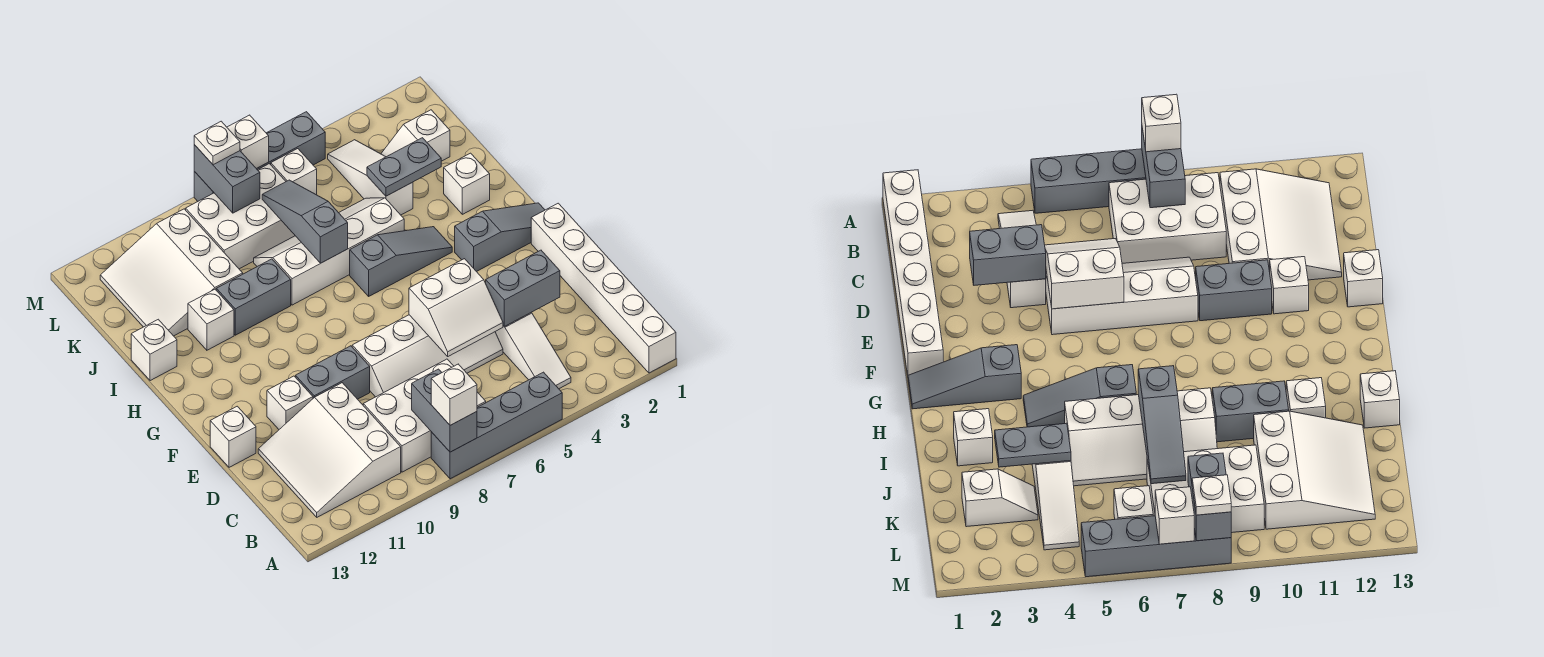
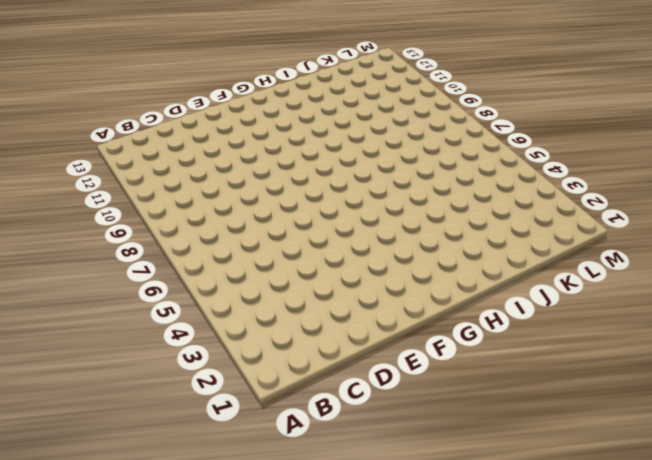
none -> white brick A1:F1 level 1
none -> grey brick A5:A8 level 1
none -> white slope B4:D4 level 1 top D
none -> white brick B7:C9 level 1

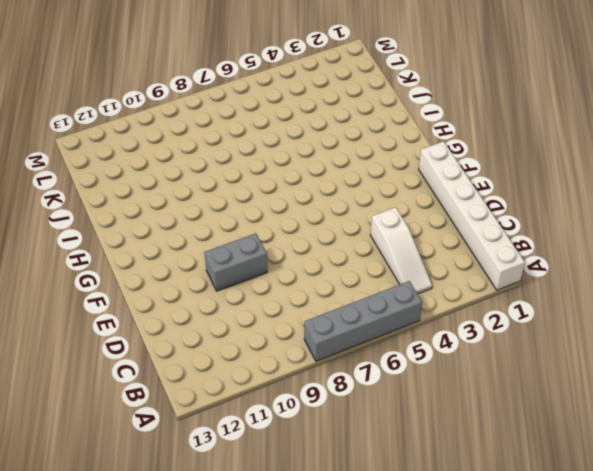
none -> white brick B7:C9 level 1
none -> white slope B10:D12 level 1 top 10
none -> white slope D5:E8 level 1 top E
none -> white brick E11 level 1

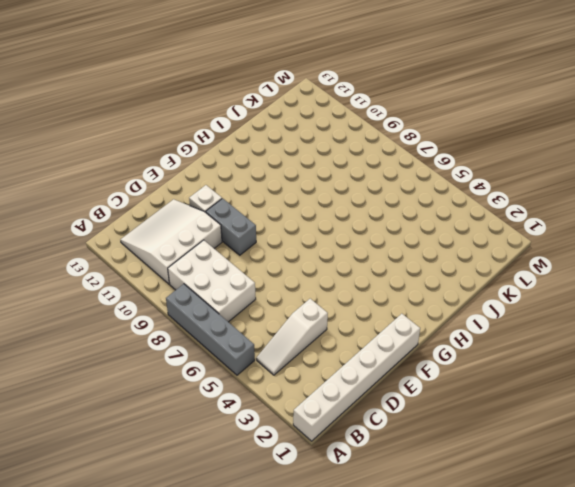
none -> white slope D5:E8 level 1 top E
none -> white brick E13 level 1
none -> grey slope G1:G3 level 1 top 3
none -> grey slope H4:H6 level 1 top 6

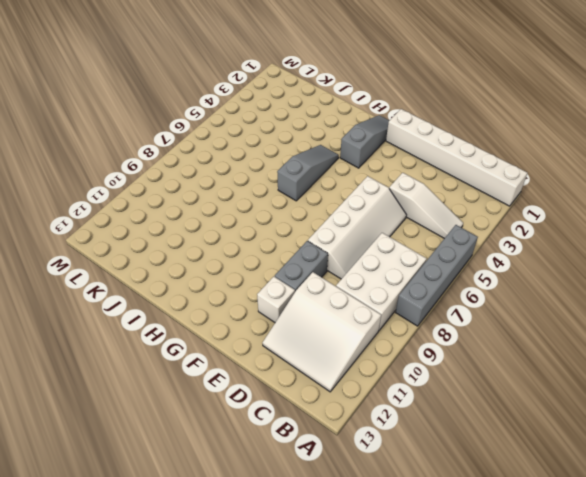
none -> white brick E13 level 1
none -> white brick I2 level 1
none -> white slope I5:J8 level 1 top I
none -> grey brick I9:I10 level 1

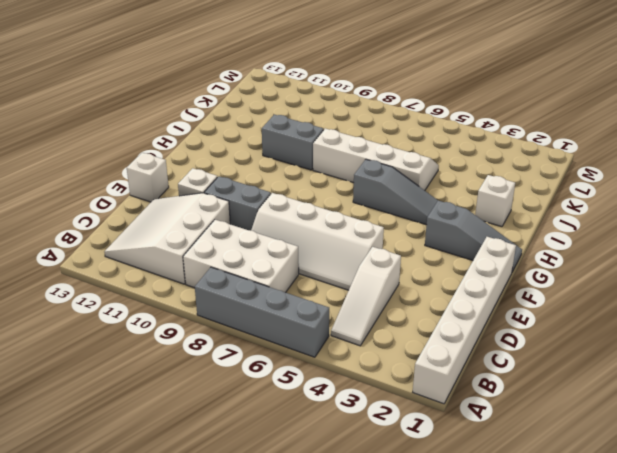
none -> white brick I11 level 1
none -> white brick I13 level 1
none -> white slope J4:L4 level 1 top J
none -> white slope J10:L12 level 1 top 10

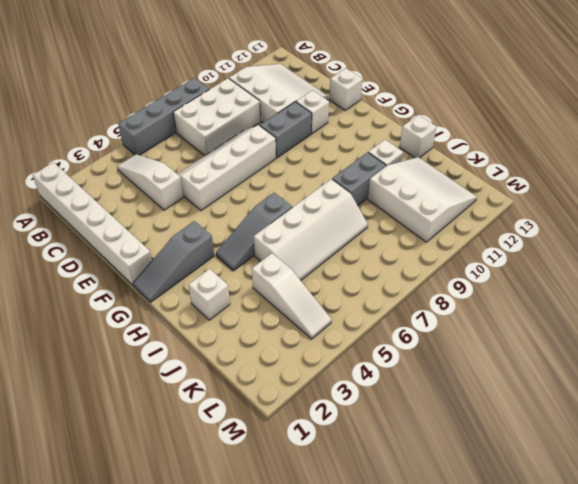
none -> white slope K2:K3 level 1 top 2
none -> white brick K7:L9 level 1
none -> white brick L6 level 1
none -> grey brick M5:M8 level 1

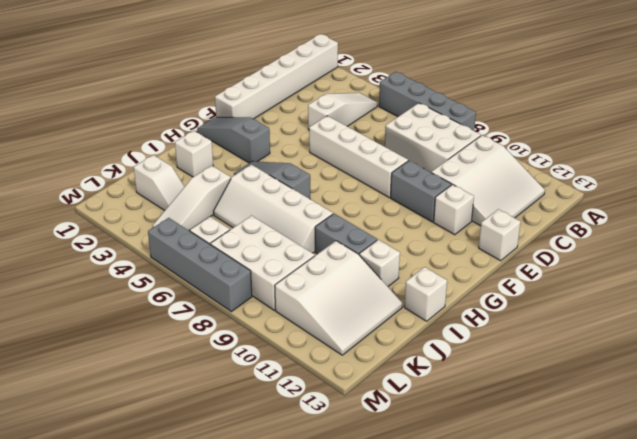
none -> grey brick A8:B8 level 2
none -> grey brick D3:D4 level 2
none -> white slope D5:E6 level 2 top E
none -> grey slope I7:K7 level 2 top I

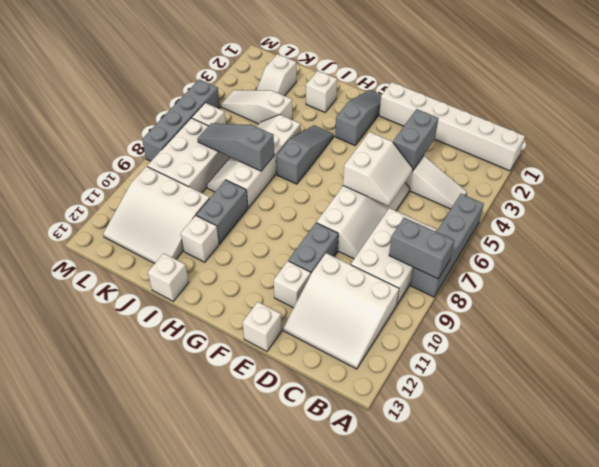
none -> grey plate J3:J4 level 2
none -> grey brick L8:M8 level 2
none -> white brick M7 level 2
none -> white brick A8 level 3

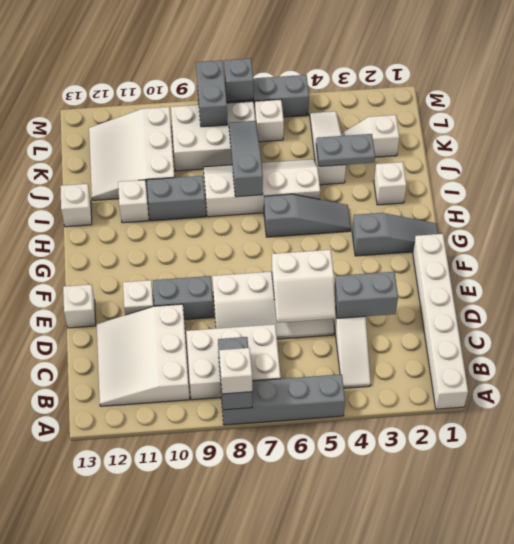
grey brick M7 level 2 -> white brick M7 level 2
none -> white plate M8 level 3

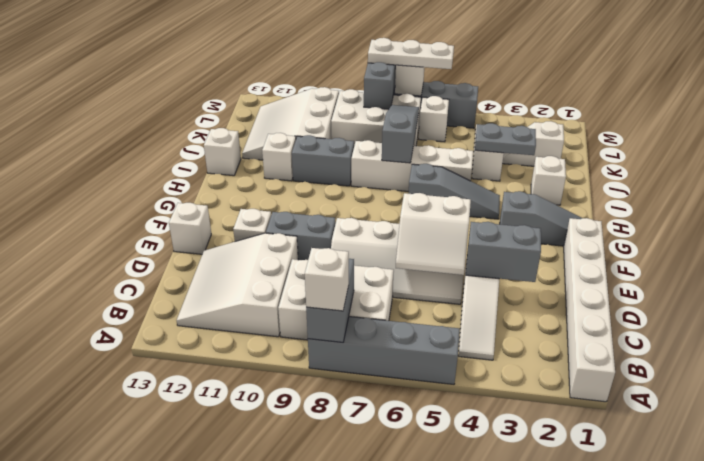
white plate M6:M8 level 3 -> white plate M8 level 3

